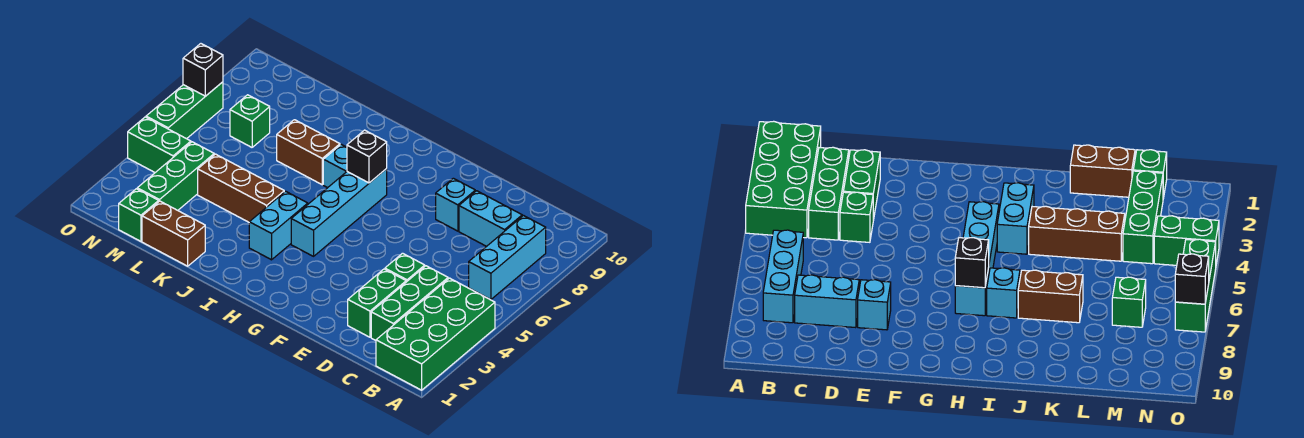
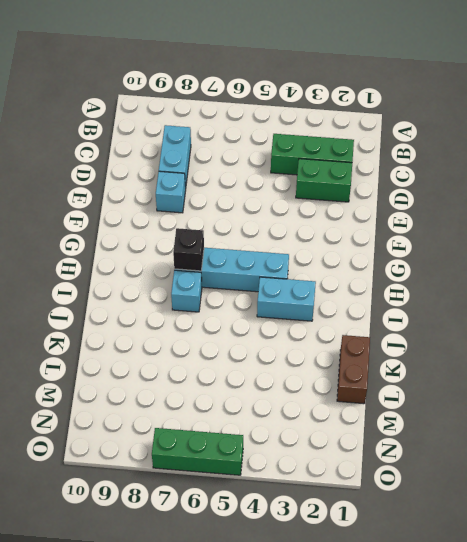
none -> green brick A1:B4 level 1
none -> cyan brick B6:B8 level 1
none -> green brick D4 level 1

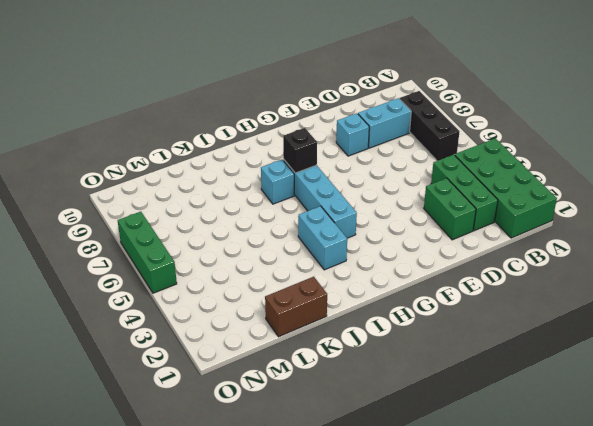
black brick B6:B8 level 1 -> cyan brick B6:B8 level 1
none -> green brick D4 level 1
none -> brown brick J4:L4 level 1
none -> brown brick J7:K7 level 1

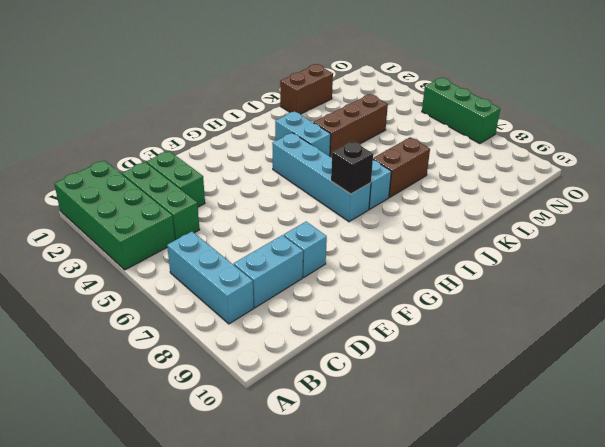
none -> green brick D4 level 1
none -> green brick M1 level 1
none -> green brick M2:M4 level 1

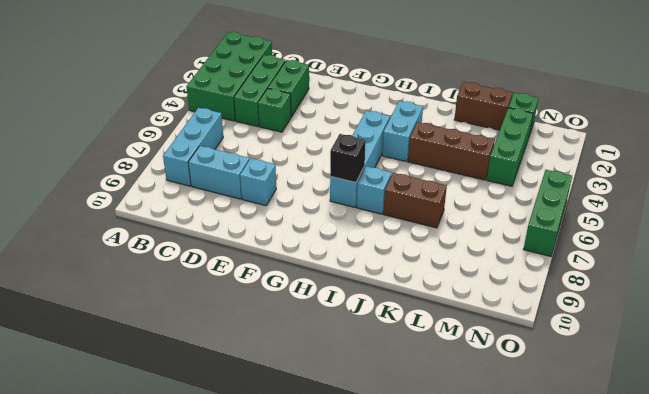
none -> green brick M7 level 1
none -> green brick N4:O4 level 1
none -> black brick O7 level 2

